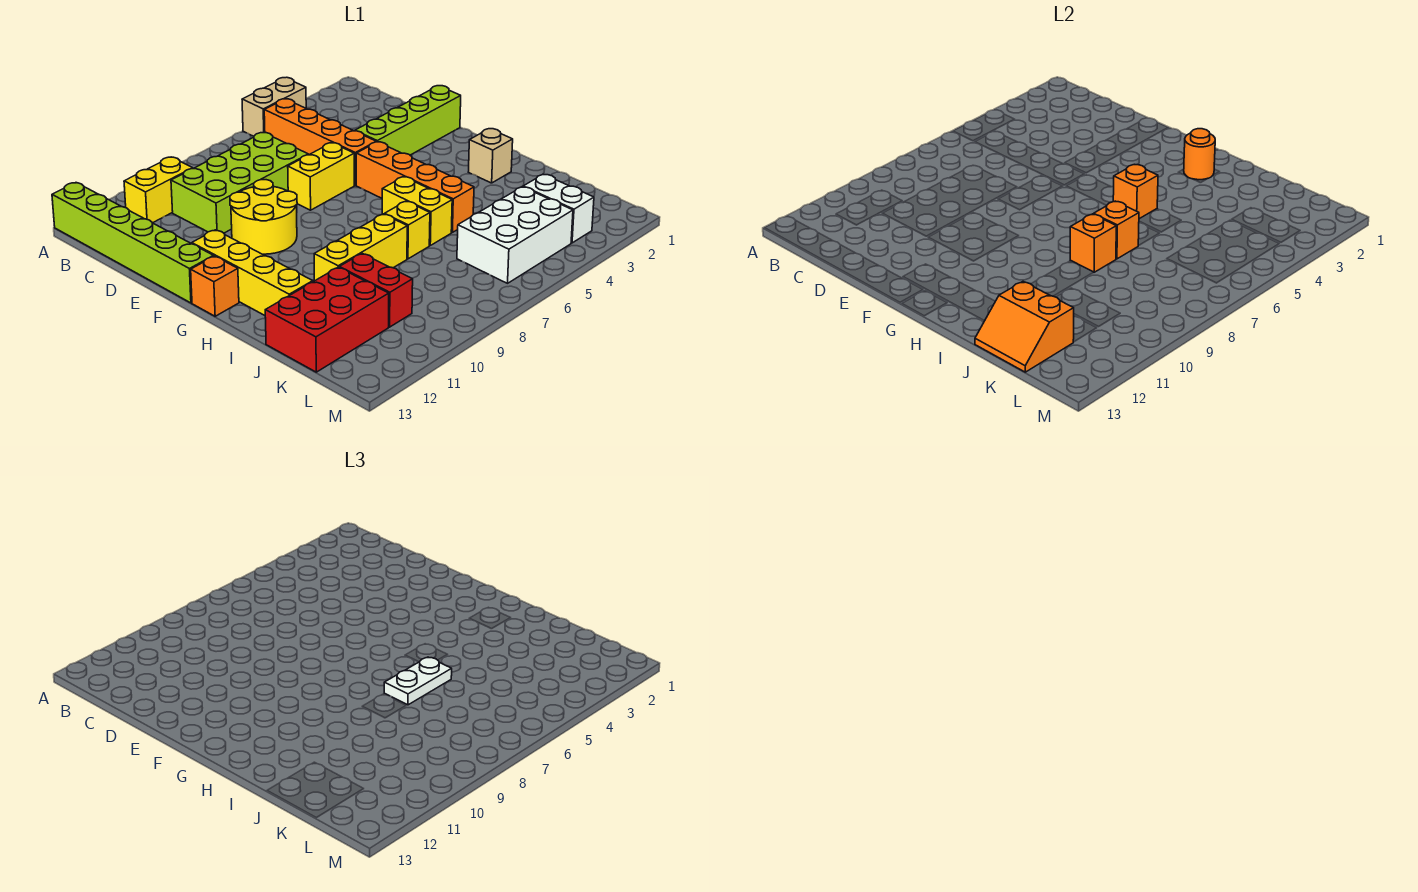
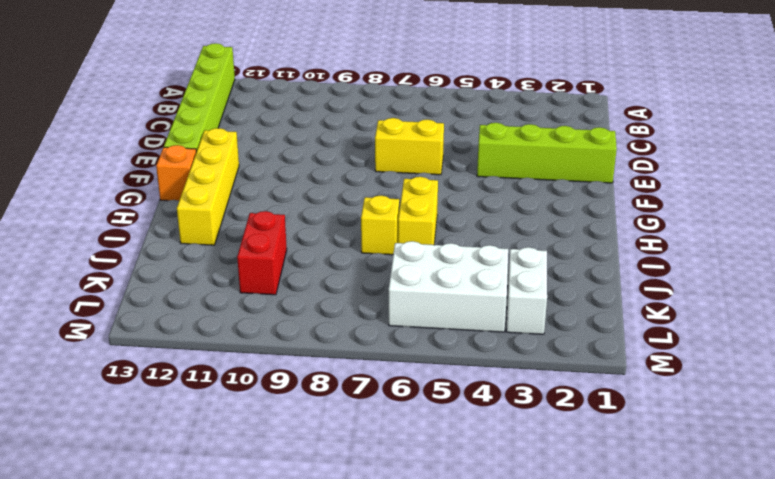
none -> tan brick A4:A5 level 1
none -> orange brick B5:E5 level 1
none -> yellow brick B10:B11 level 1

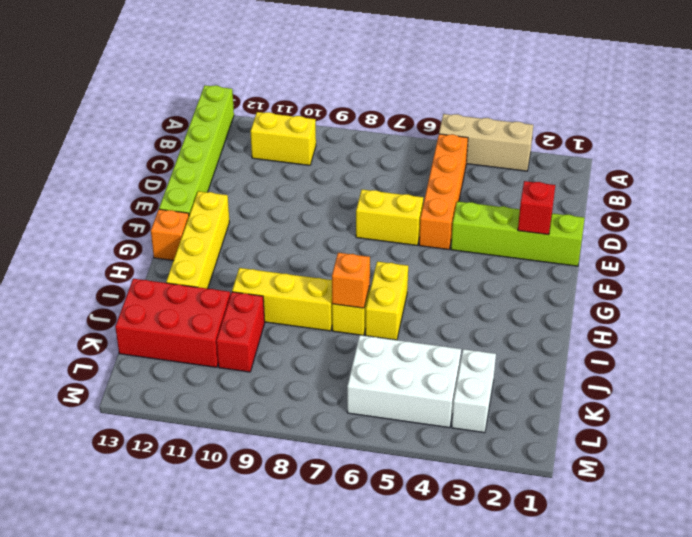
tan brick A3:A5 level 1 -> tan brick A4:A5 level 1
red brick E2 level 2 -> none
none -> lime brick C7:D10 level 1
none -> yellow round brick E9:F10 level 1
none -> orange brick F5:I5 level 1

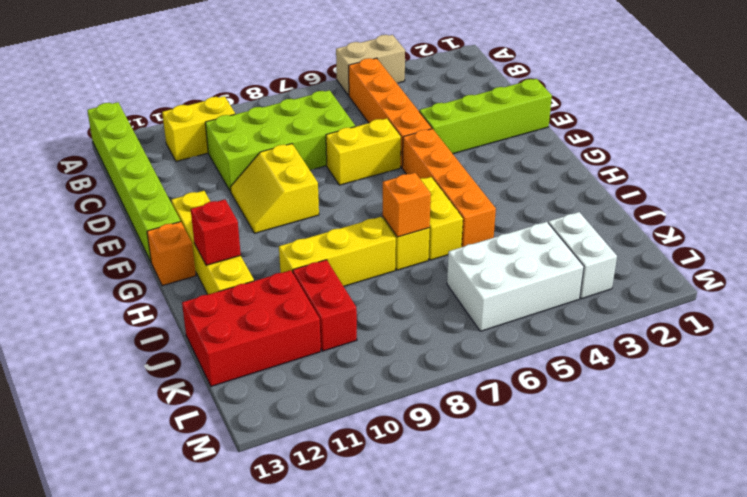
yellow slope E9:F10 level 1 top 9 -> yellow round brick E9:F10 level 1
red brick H12 level 2 -> none
none -> tan brick H2 level 1
none -> orange round brick H2 level 2
none -> orange brick H5 level 2

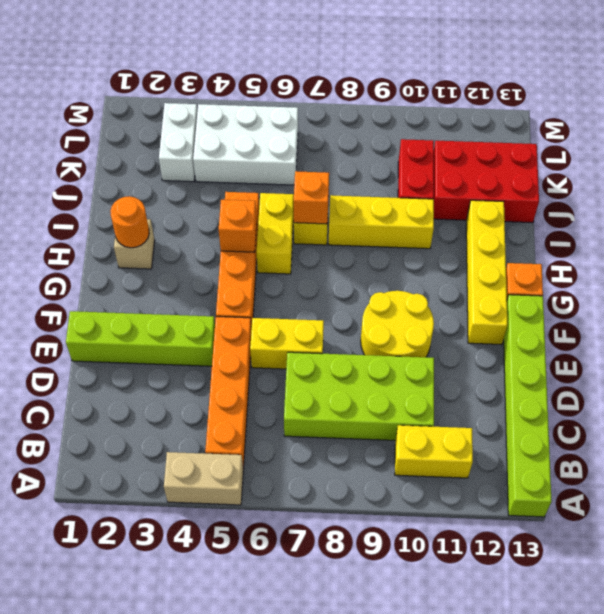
none -> orange brick I8 level 2
none -> orange slope J12:K13 level 2 top 12
none -> white plate I6:I7 level 3

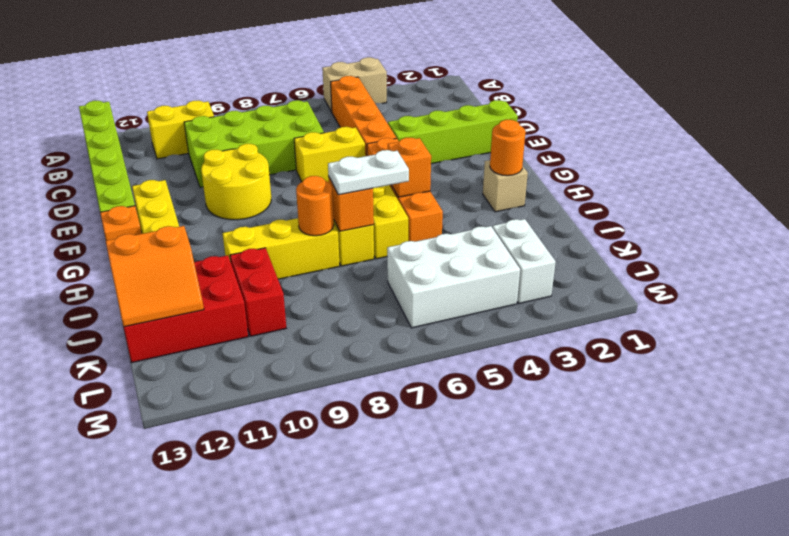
orange round brick I8 level 2 -> orange brick I8 level 2
orange slope J12:K13 level 2 top J -> orange slope J12:K13 level 2 top 12

